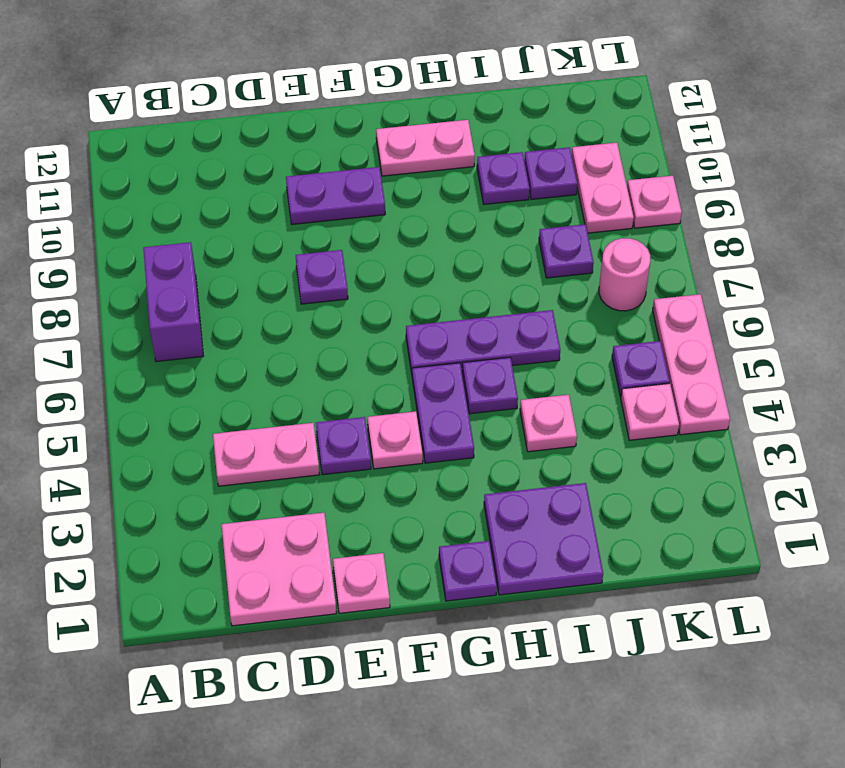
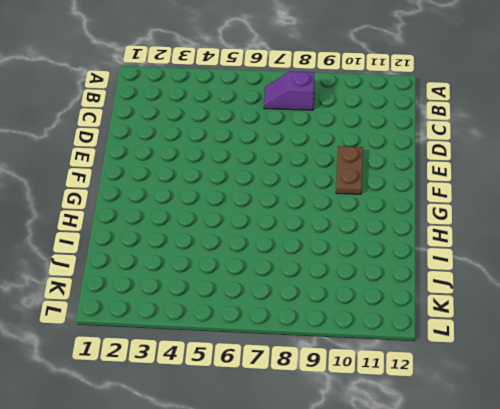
purple slope B7:B8 level 1 top 8 -> purple brick B7:B8 level 1
brown plate E10:F10 level 1 -> purple plate E10:F10 level 1
none -> pink plate C1:D2 level 1
none -> pink plate C4:D4 level 1
none -> pink plate E1 level 1

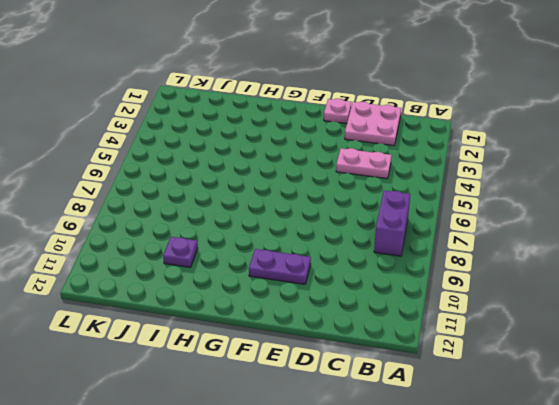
none -> purple plate E4 level 1
none -> purple plate E8 level 1
none -> pink plate F4 level 1

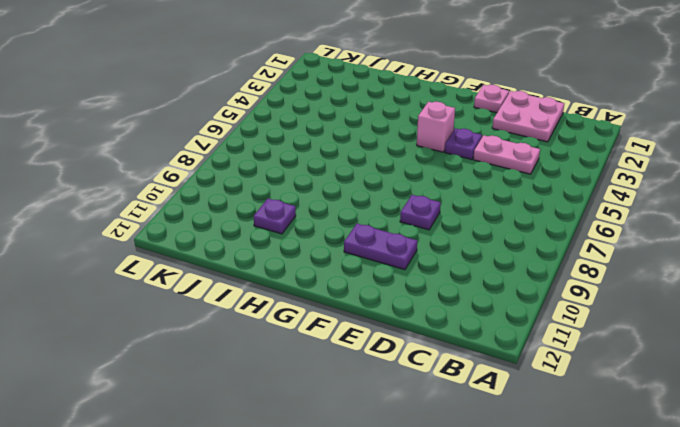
pink brick F4 level 1 -> pink plate F4 level 1
none -> purple brick B7:B8 level 1
none -> purple plate G1 level 1
none -> purple plate G4:G5 level 1

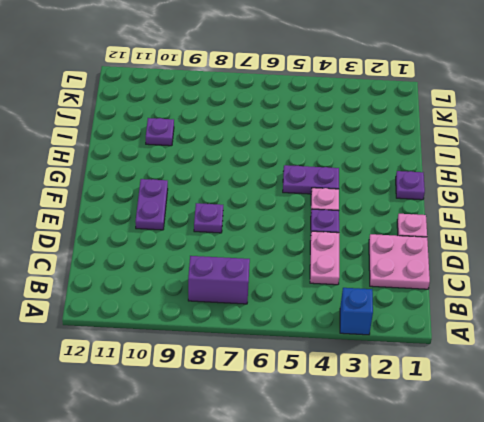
blue brick A3 level 1 -> none
none -> purple plate G6:I6 level 1
none -> pink plate G11:H11 level 1
none -> purple plate H1:I2 level 1

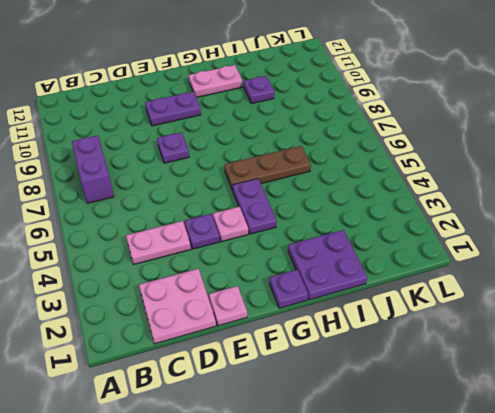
brown plate G6:I6 level 1 -> purple plate G6:I6 level 1
none -> purple plate H5 level 1
none -> pink plate I4 level 1
none -> purple plate J8 level 1

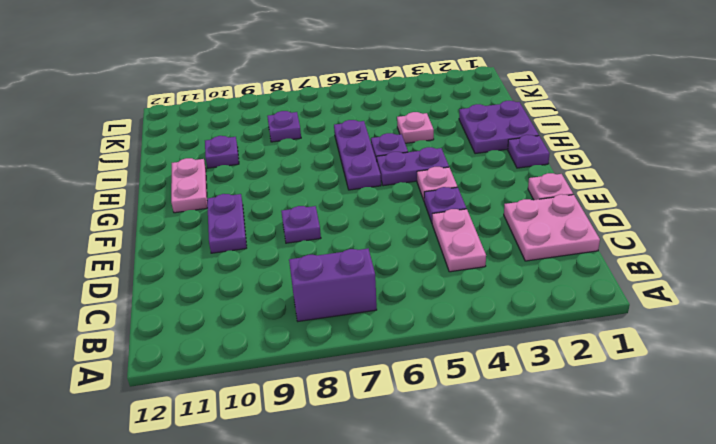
none -> purple plate J10 level 1
none -> pink plate K4 level 1
none -> purple plate K5 level 1

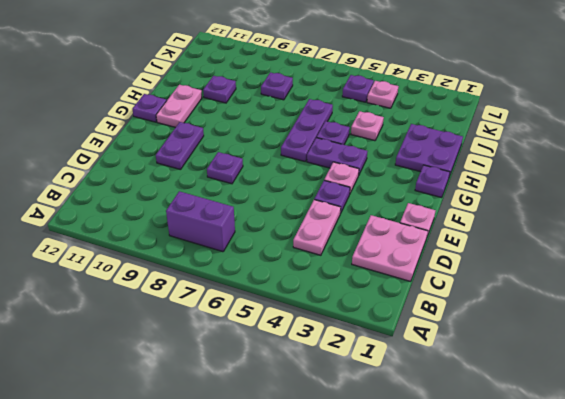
purple plate G12 level 1 -> purple plate J10 level 1
none -> pink round brick K7 level 1
none -> pink plate K9:K10 level 1
none -> pink plate L4:L6 level 1

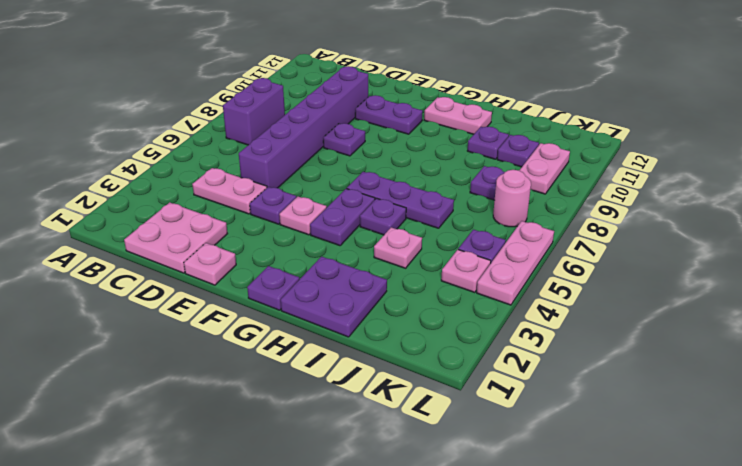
purple brick D5:D10 level 1 -> none
none -> pink plate L9 level 1

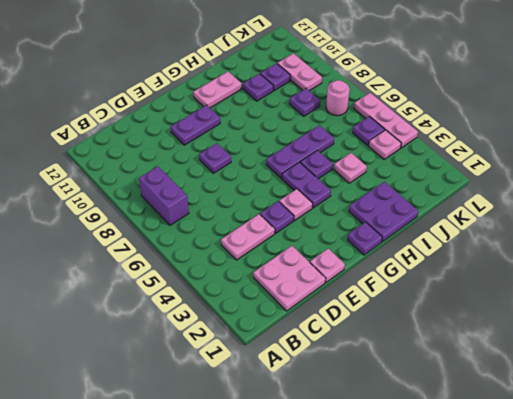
none -> pink plate L9 level 1

